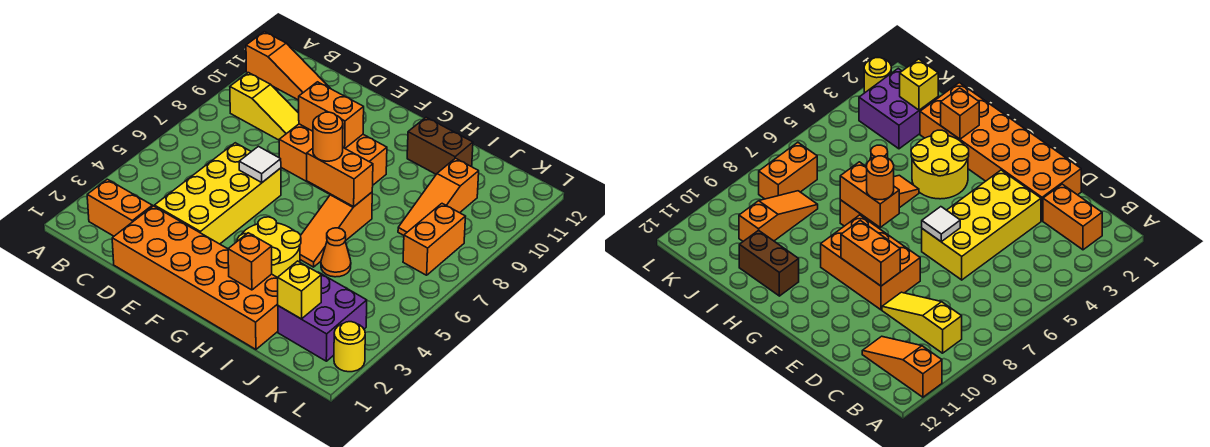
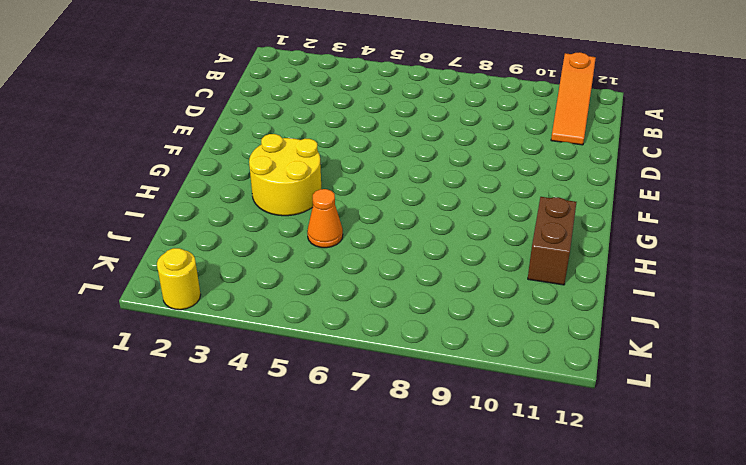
none -> orange brick B2:C2 level 1
none -> yellow slope B9:D9 level 1 top B
none -> orange brick D1:I2 level 1

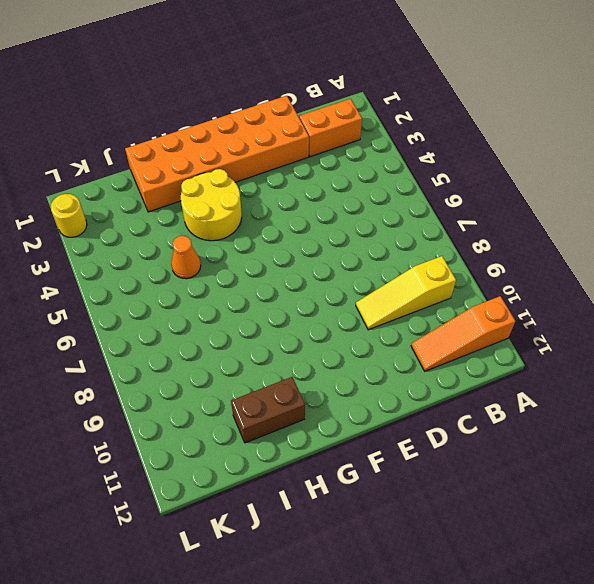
none -> yellow brick D3:E6 level 1
none -> orange brick E8:G9 level 1
none -> orange slope H5:H7 level 1 top 7

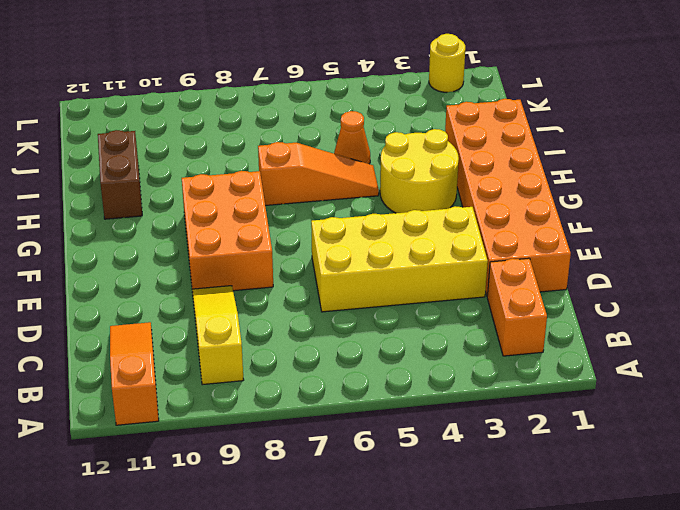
none -> purple brick J2:K3 level 1
none -> orange slope J8:J10 level 1 top 10
none -> orange brick K7:K8 level 1

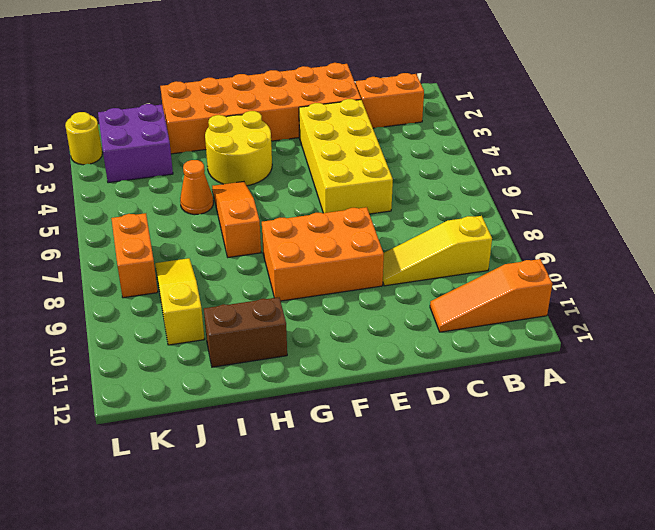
yellow slope J8:J10 level 1 top 10 -> orange slope J8:J10 level 1 top 10
none -> white tile E6 level 2
none -> orange brick E9:F9 level 2
none -> orange brick G7:H7 level 2

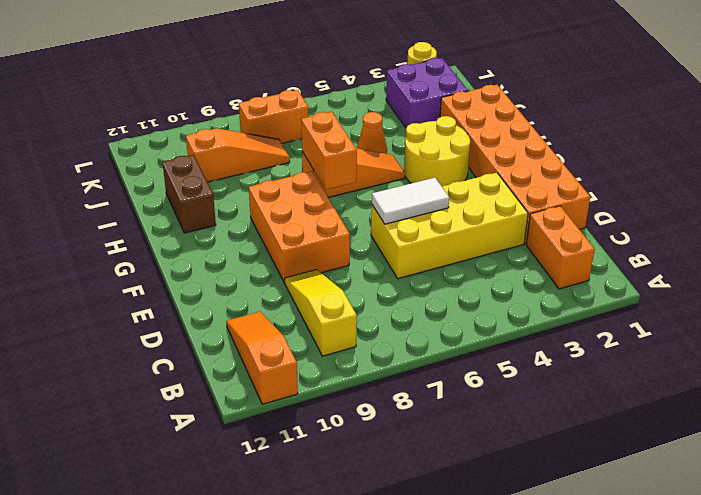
white tile E5:E6 level 2 -> white tile E6 level 2
none -> orange brick E9:F9 level 2
none -> orange brick H2 level 2
none -> yellow brick J2 level 2

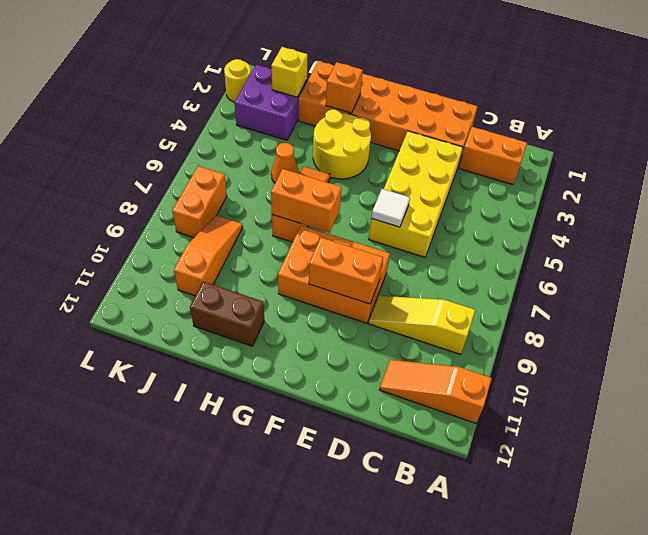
none -> orange round brick G7 level 3

